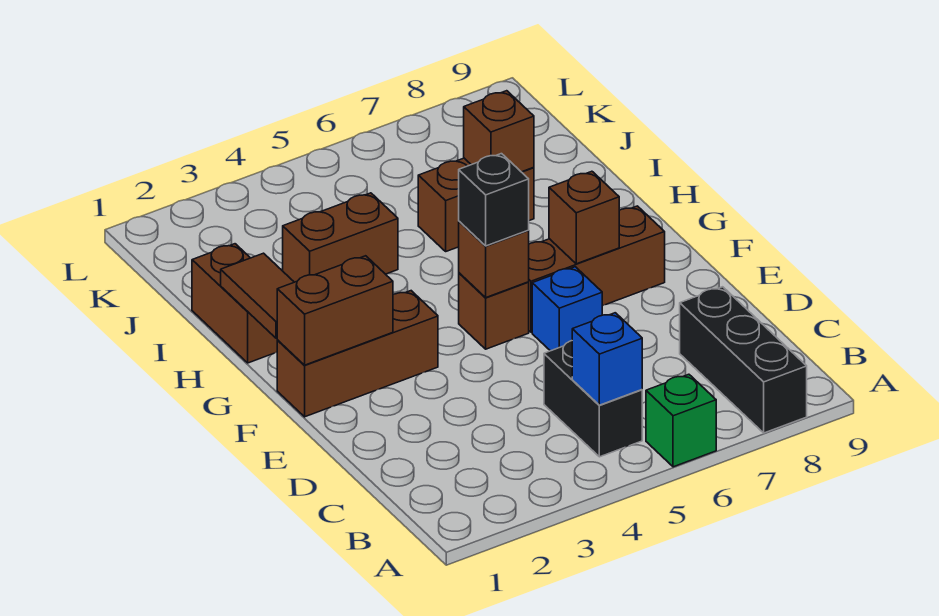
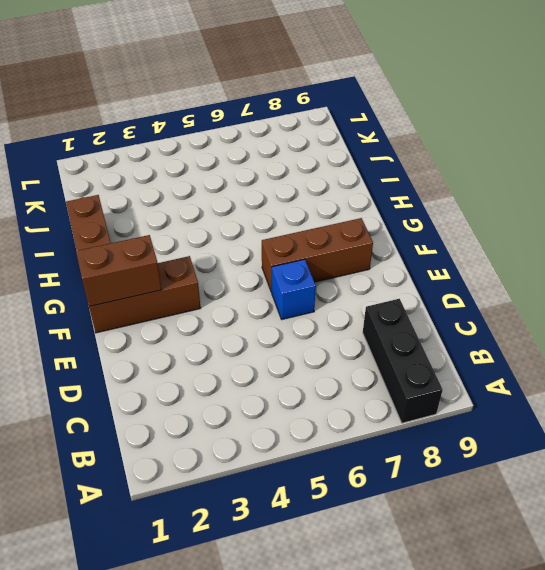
none -> green brick A6 level 1
none -> black brick B5:C5 level 1
none -> brown brick F5 level 1

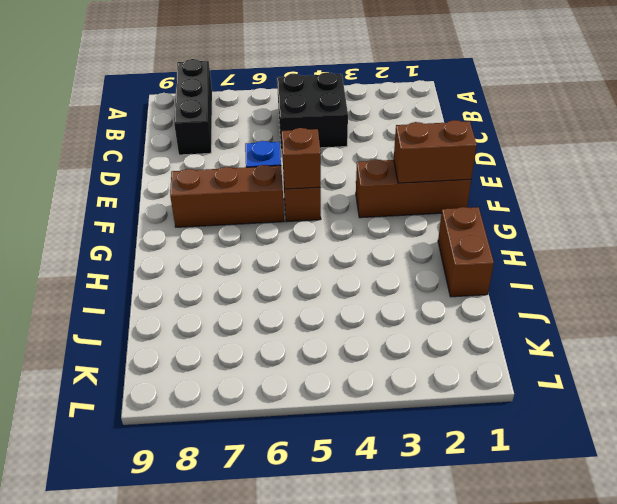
black brick B4:C5 level 1 -> black brick B5:C5 level 1
none -> green brick A6 level 1
none -> brown brick I3:I4 level 1
none -> brown brick I6:I7 level 1

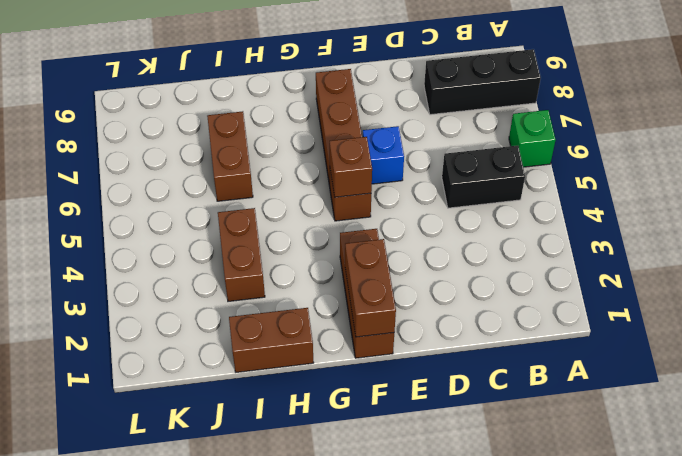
none -> blue brick B5 level 2
none -> brown brick F7 level 2
none -> brown tile G1:H1 level 2

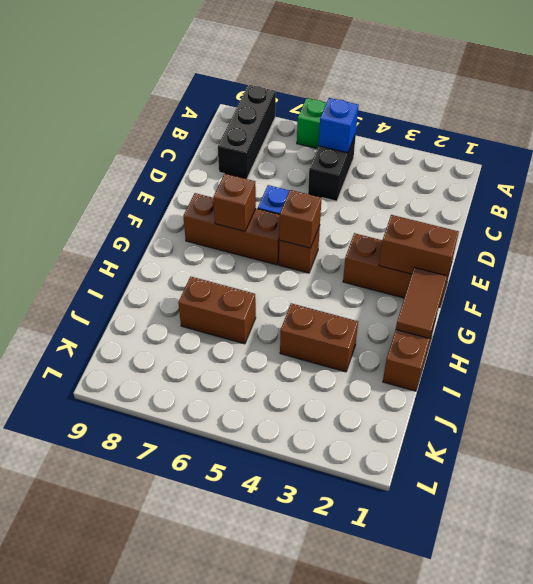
none -> brown brick I7 level 2
none -> black brick F5 level 3

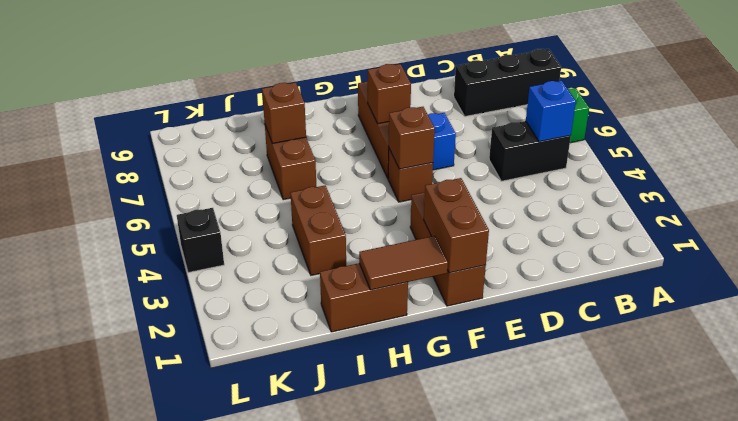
black brick L4 level 1 -> black brick F5 level 3

